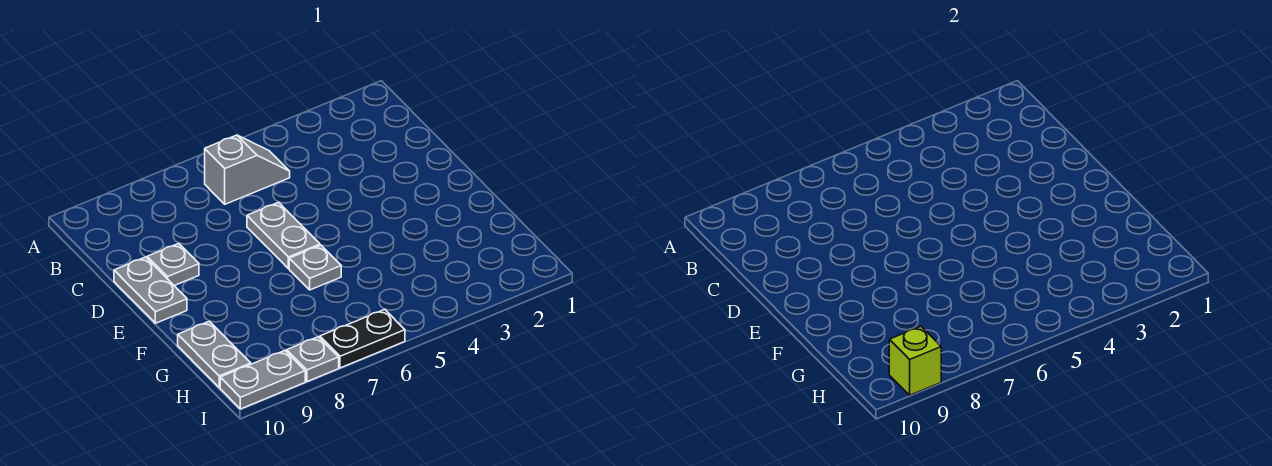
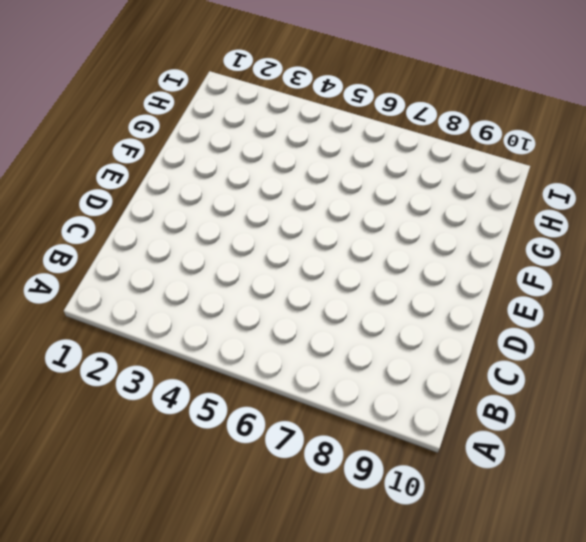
none -> grey slope B5:B6 level 1 top 6
none -> grey plate D6:E6 level 1

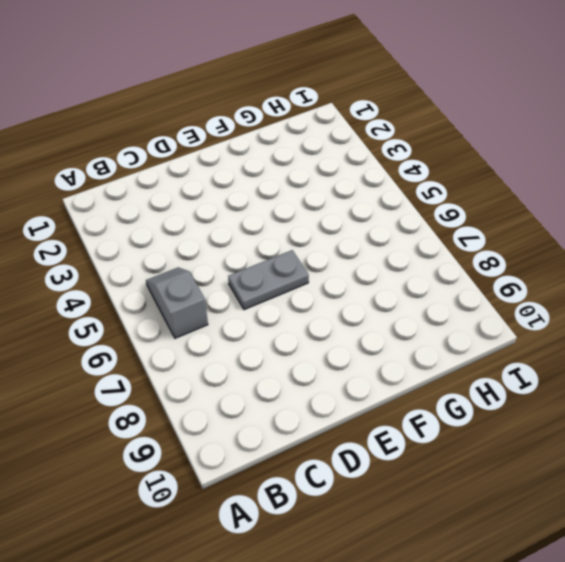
none -> grey plate D9 level 1
none -> grey plate D10:E10 level 1

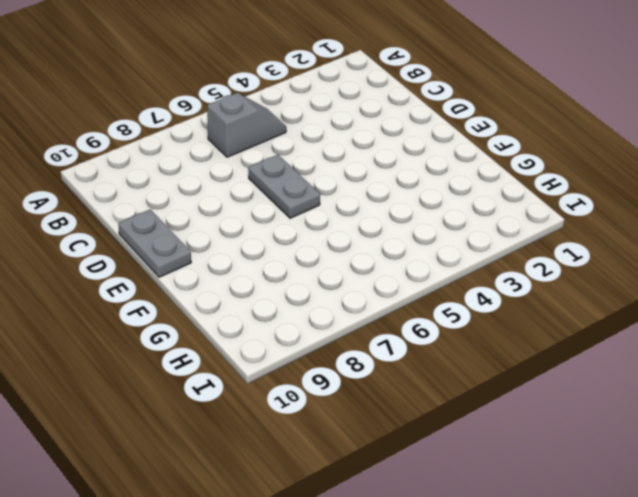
none -> grey plate D9 level 1
none -> grey plate F6 level 1

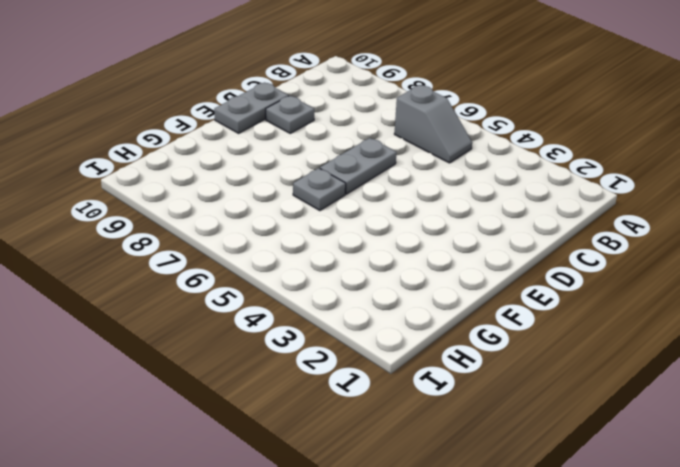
none -> grey plate G10:H10 level 1
none -> black plate I6:I7 level 1

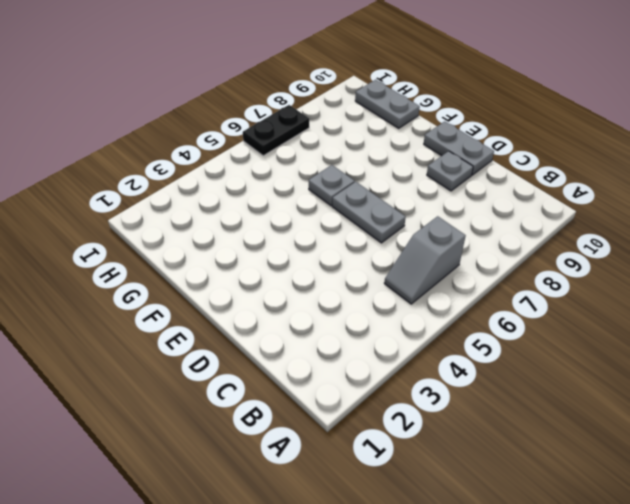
none -> grey plate I8 level 1
none -> grey plate I9:I10 level 1

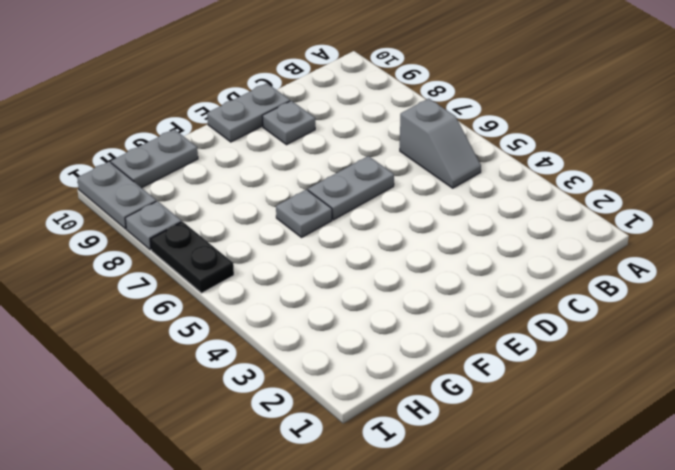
none -> lime brick I9 level 2

